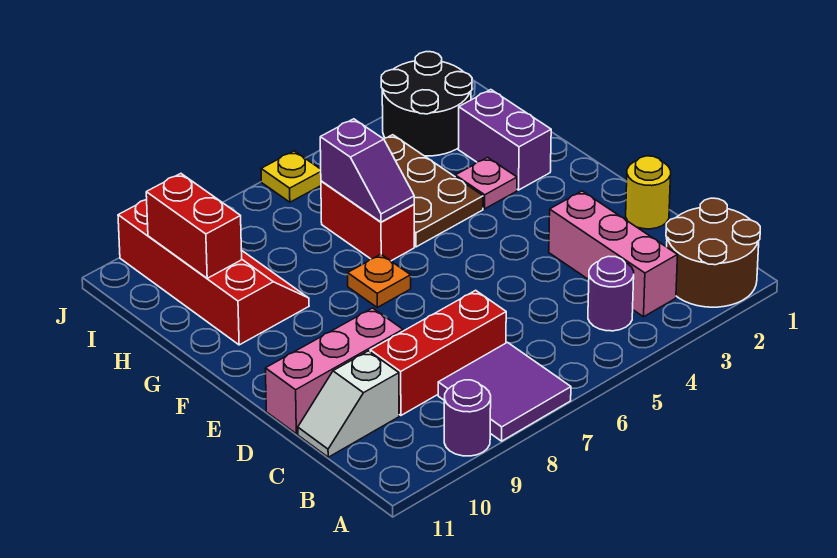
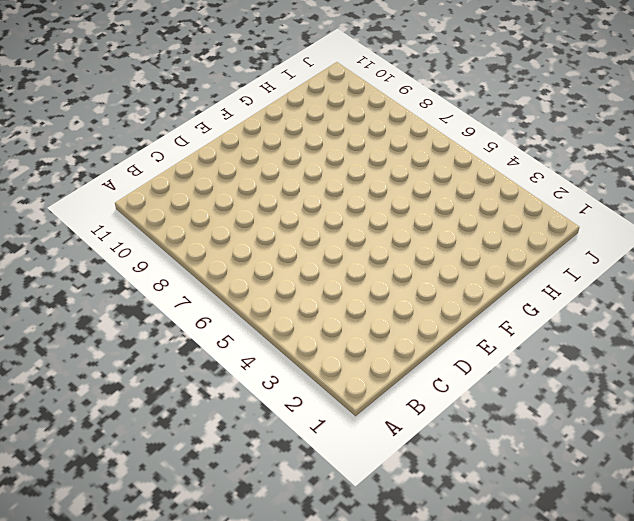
none -> brown round brick A1:B2 level 1
none -> purple tile A7:B8 level 1
none -> purple round brick A9 level 1

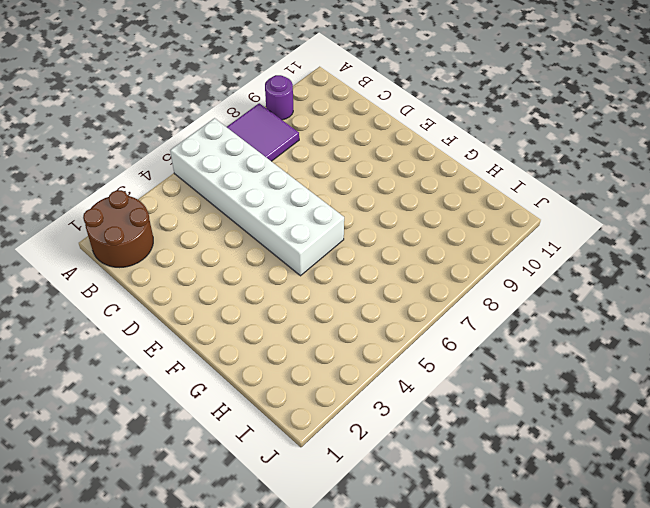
white brick A5:F6 level 1 -> none
none -> pink brick B3:D3 level 1
none -> purple round brick B4 level 1
none -> red brick C7:C9 level 1

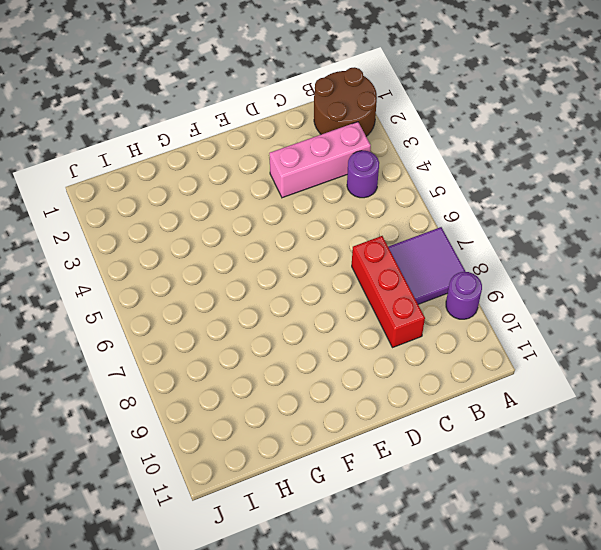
none -> white slope C10:C11 level 1 top 10
none -> yellow round brick D1 level 1
none -> pink brick D9:D11 level 1

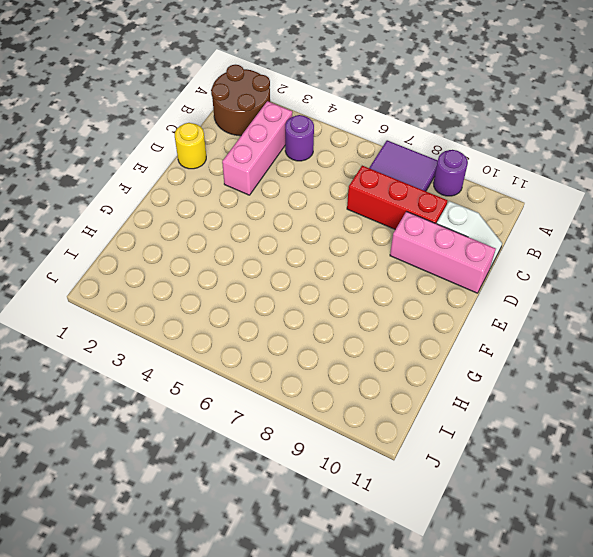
none -> orange plate F7 level 1
none -> purple brick G2:H2 level 1
none -> pink plate G3 level 1

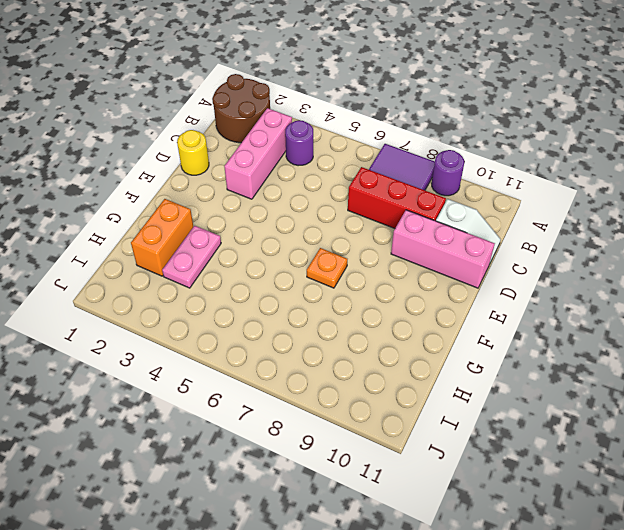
orange brick G2:H2 level 1 -> purple brick G2:H2 level 1
pink plate G3:H3 level 1 -> pink plate G3 level 1
none -> brown plate G4:I5 level 1
none -> red brick G6:H6 level 1
none -> red slope G9:J10 level 1 top 10

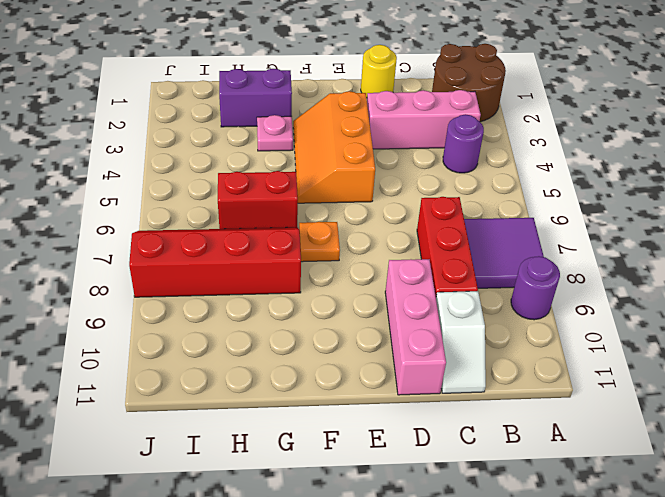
orange slope E3:F5 level 1 top E -> none
red slope G7:J8 level 1 top 8 -> red slope G9:J10 level 1 top 10
none -> brown plate G4:I5 level 1
none -> black round brick I2:J3 level 1
none -> yellow plate J6 level 1

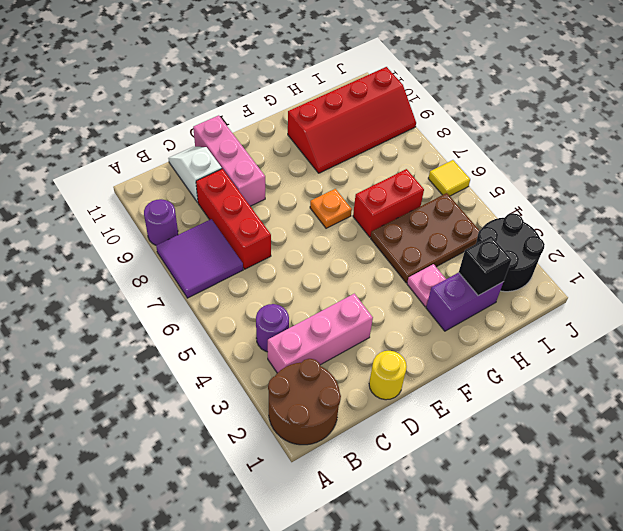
black brick H2 level 2 -> none
yellow tile J6 level 1 -> yellow plate J6 level 1
none -> purple slope G6:H6 level 2 top H
none -> red brick H10:I10 level 2

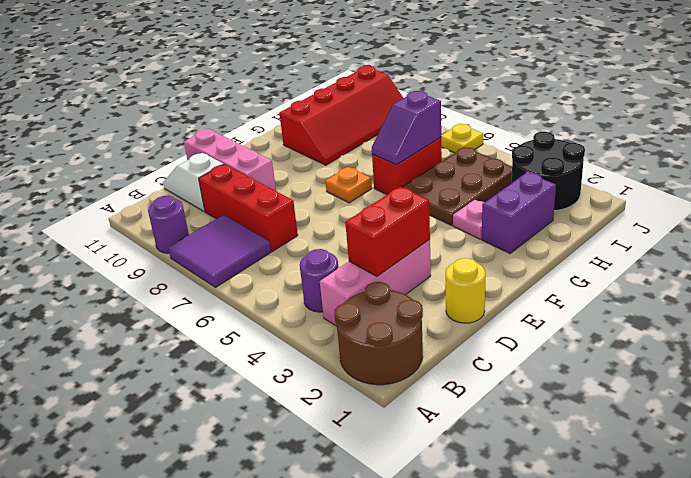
red brick C3:D3 level 2 -> red brick H10:I10 level 2

